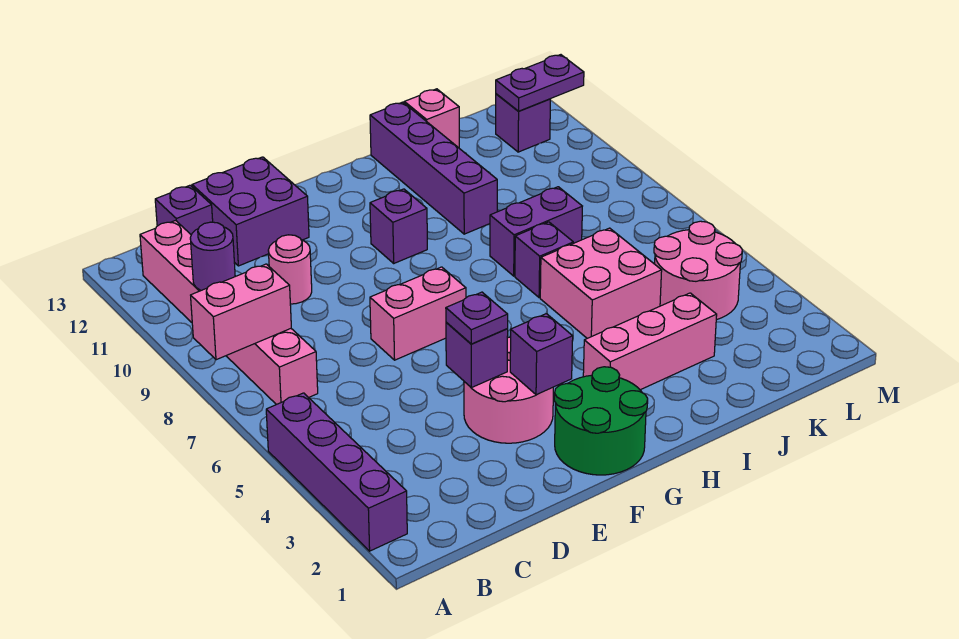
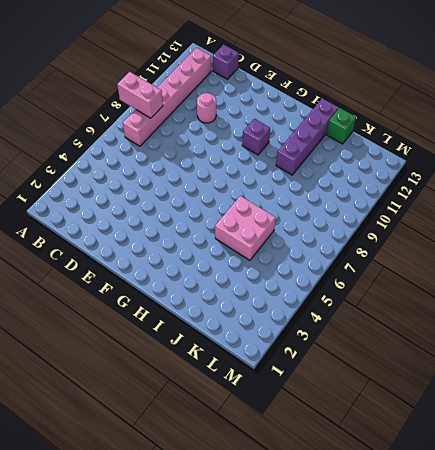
green brick J13 level 1 -> pink brick J13 level 1
none -> purple brick A2:A5 level 1
none -> purple brick D12:E13 level 1
none -> pink round brick E3:F4 level 1

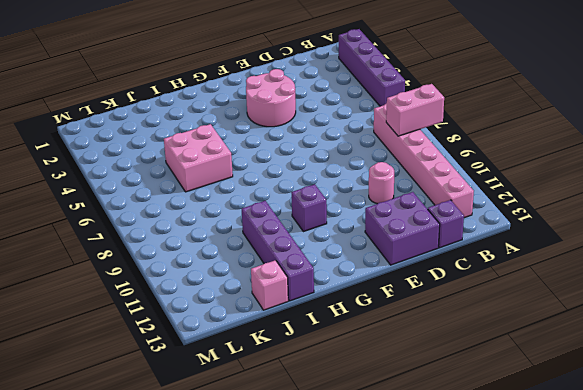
none -> pink brick E7:F7 level 1
none -> green round brick F1:G2 level 1
none -> pink brick H3:J3 level 1

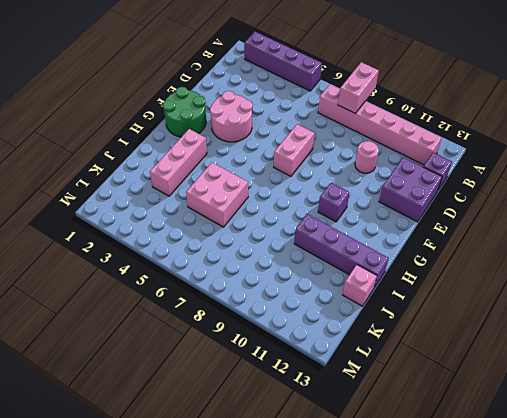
none -> purple brick I7 level 1
none -> purple brick I8:J8 level 1
none -> pink round brick K4:L5 level 1

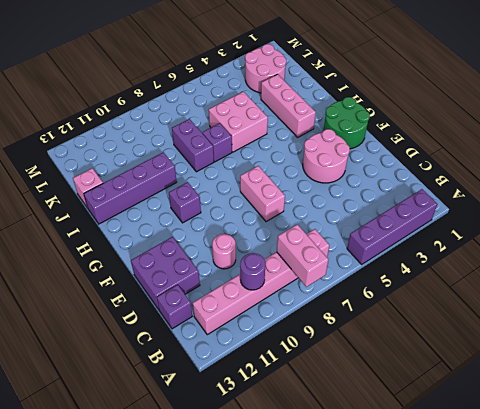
pink round brick K2:L3 level 1 -> pink round brick K4:L5 level 1
none -> purple brick L12 level 1
none -> purple brick E4 level 2
none -> purple brick F3 level 2

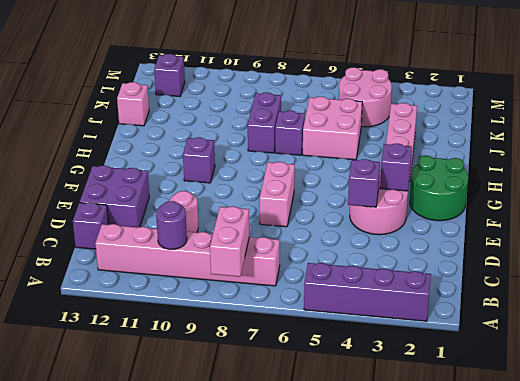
none -> purple brick I10:I13 level 1
none -> purple plate L12:M12 level 2
none -> purple plate E4 level 3

